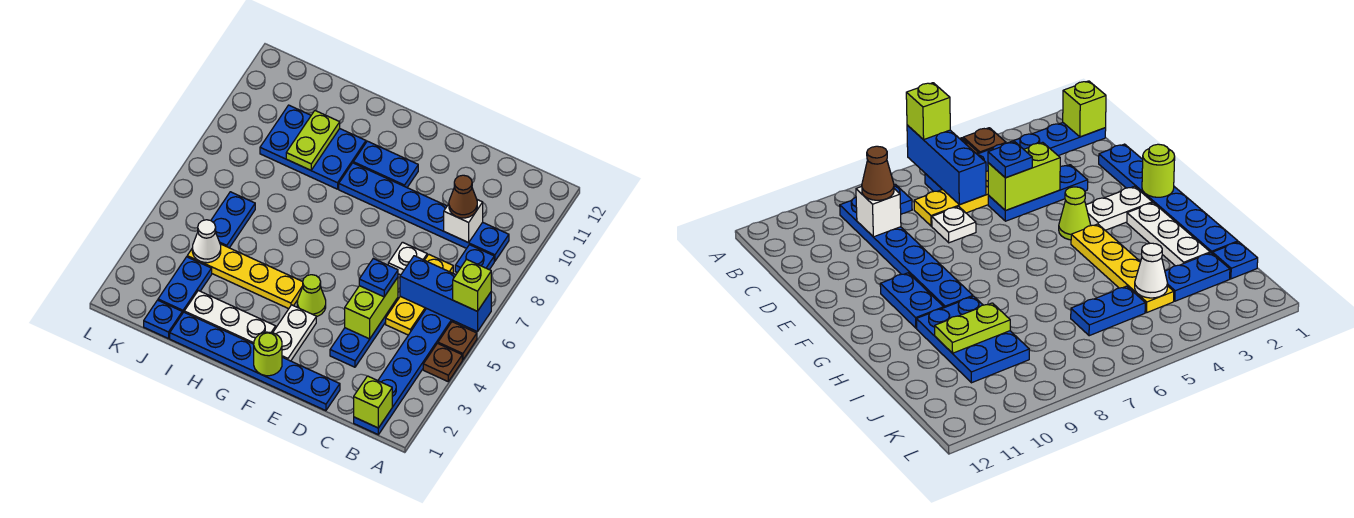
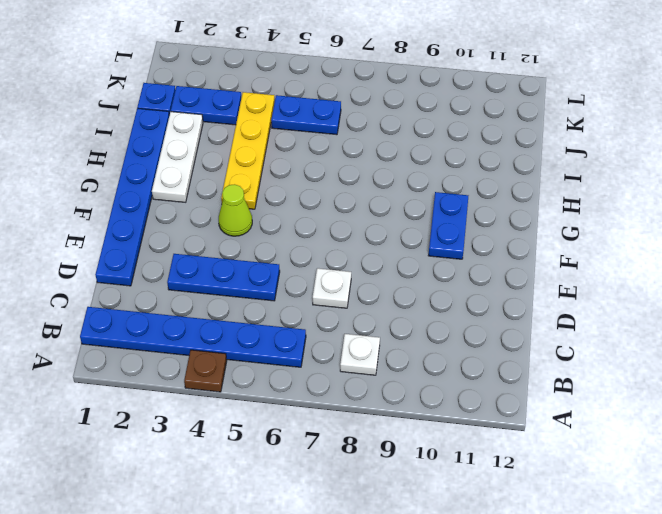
white plate B8 level 1 -> blue plate B8 level 1
none -> brown plate A5 level 1
none -> blue plate B9:G9 level 1
none -> yellow plate C5:C7 level 1

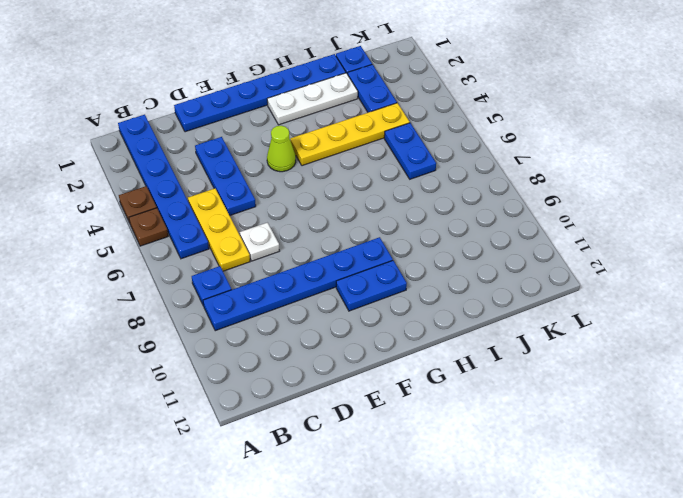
none -> white plate F2:F3 level 1
none -> blue plate H9:J10 level 1
none -> blue brick A6:C6 level 2

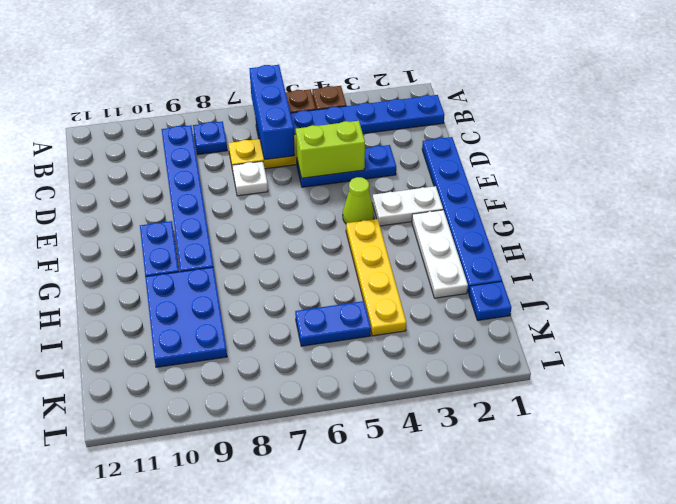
none -> blue plate J2:J3 level 1
none -> lime brick B1 level 2
none -> white brick C9 level 2

